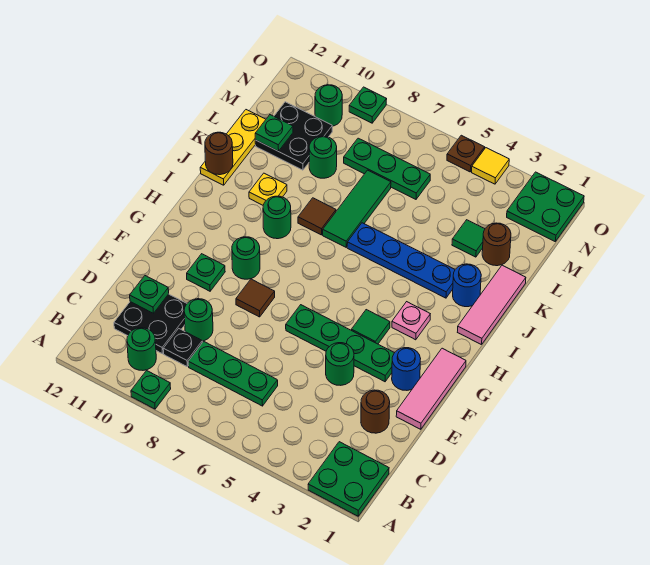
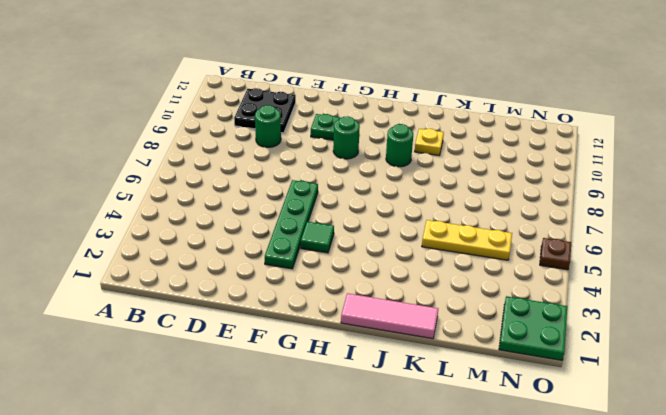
yellow plate K5:M5 level 1 -> yellow plate J12:L12 level 1
none -> green plate A1:B2 level 1
none -> green plate A9 level 1
none -> green round brick B10 level 1
none -> green plate C6:C8 level 1

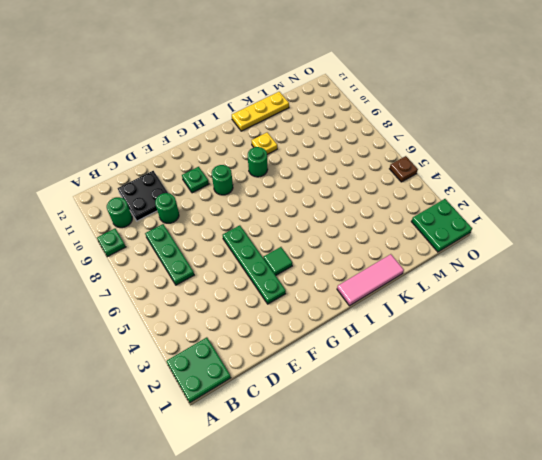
none -> black plate C9 level 1
none -> brown round brick D2 level 1
none -> pink tile E1:G1 level 1
none -> green round brick E4 level 1

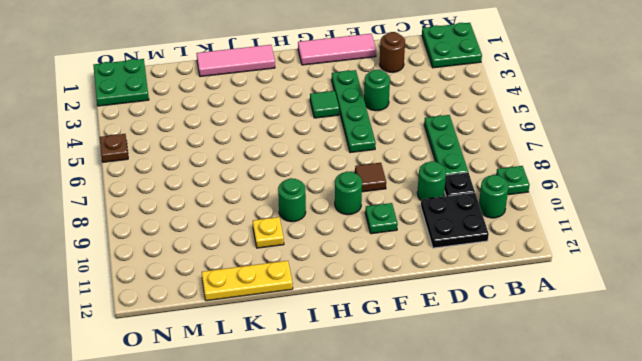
none -> blue round brick F2 level 1
none -> pink plate H3 level 1
none -> blue round brick J2 level 1
none -> blue plate J3:J6 level 1

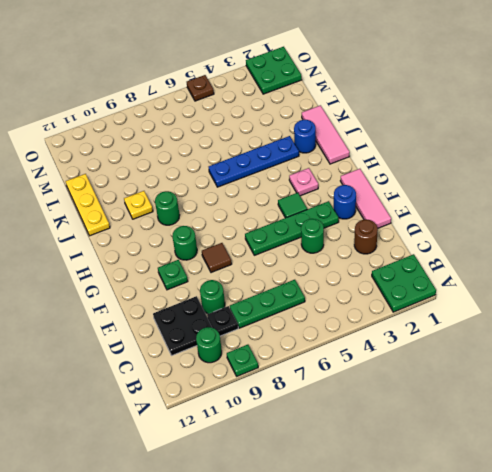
none -> green tile J7:L7 level 1
none -> brown tile J8 level 1
none -> brown round brick L2 level 1
none -> green tile L3 level 1

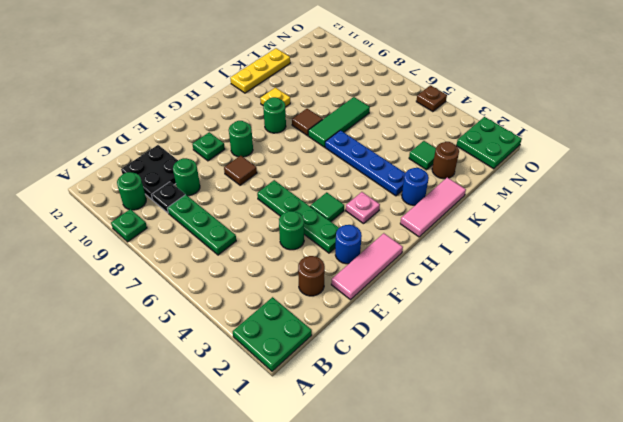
none -> green round brick L9 level 1
none -> black plate L10:M11 level 1
none -> green plate M6:M8 level 1
none -> green round brick N10 level 1

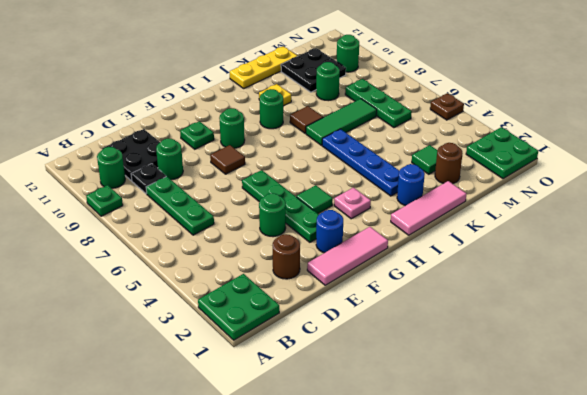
none -> yellow tile O4 level 1
none -> green plate O9 level 1
none -> green plate D11 level 2
none -> brown round brick J12 level 2

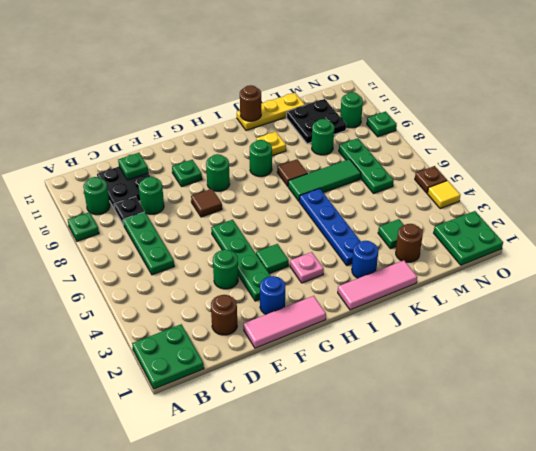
none -> green plate L11 level 2

